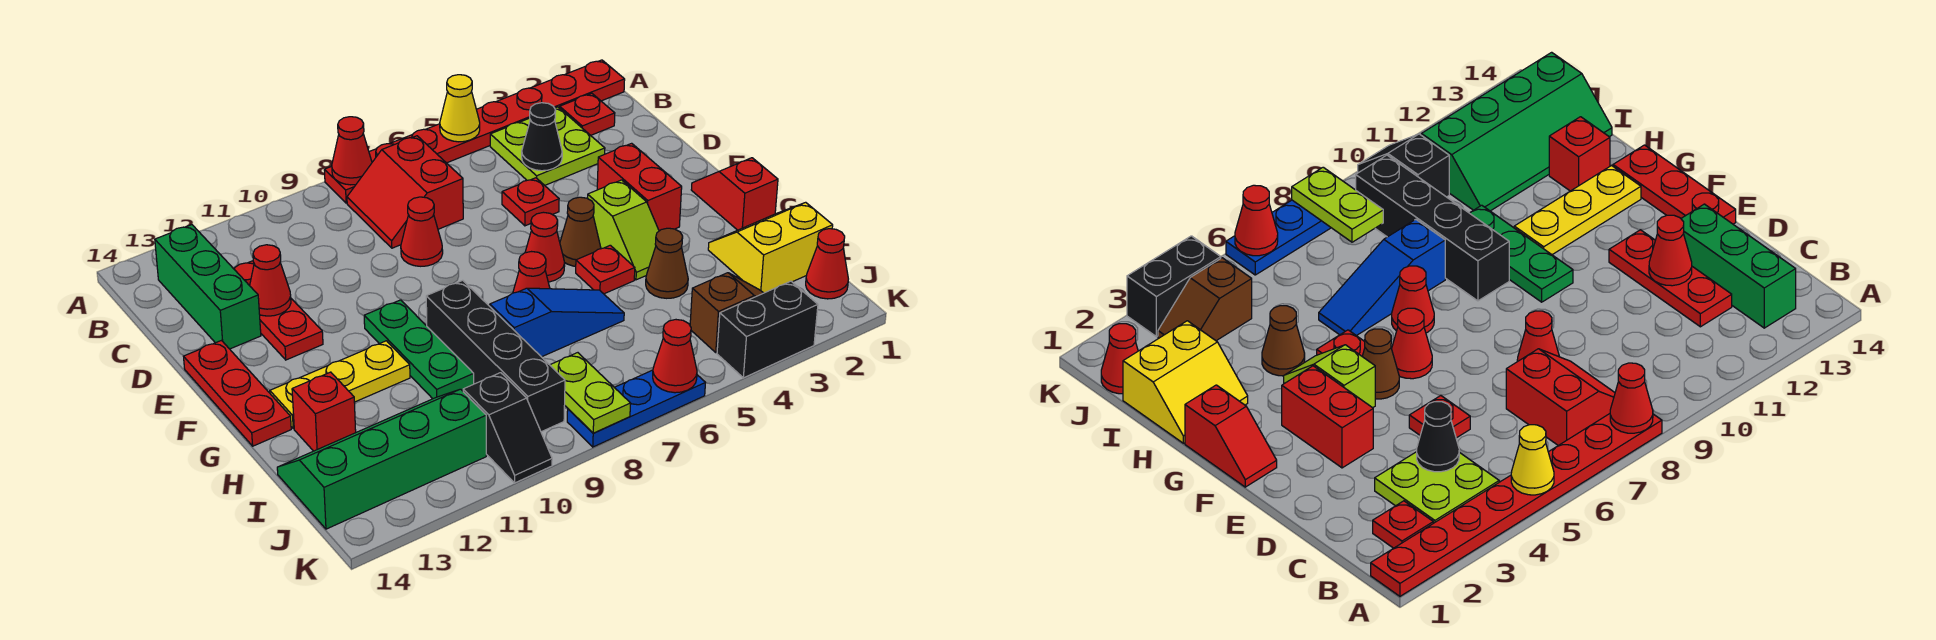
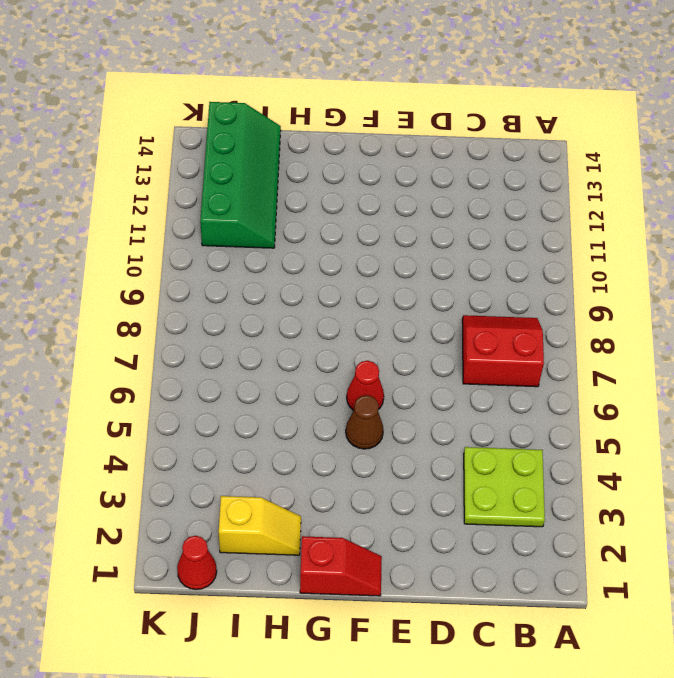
yellow slope H2:I2 level 1 top I -> yellow slope H1:I2 level 1 top I
none -> red plate A1:A8 level 1
none -> red plate B2 level 1
none -> green brick B13:D13 level 1
none -> red plate C12:E12 level 1

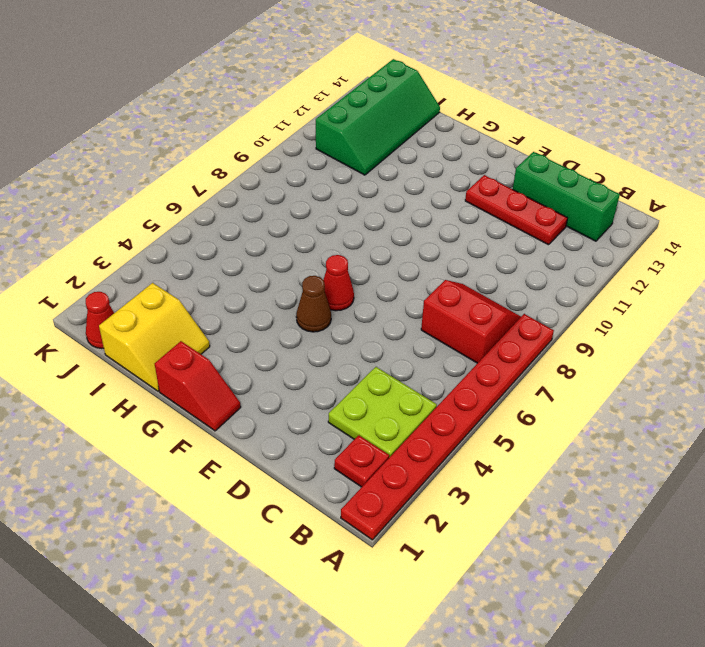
none -> red plate D5 level 1
none -> red cone D8 level 1
none -> red brick E3:F3 level 1
none -> red plate E14:G14 level 1

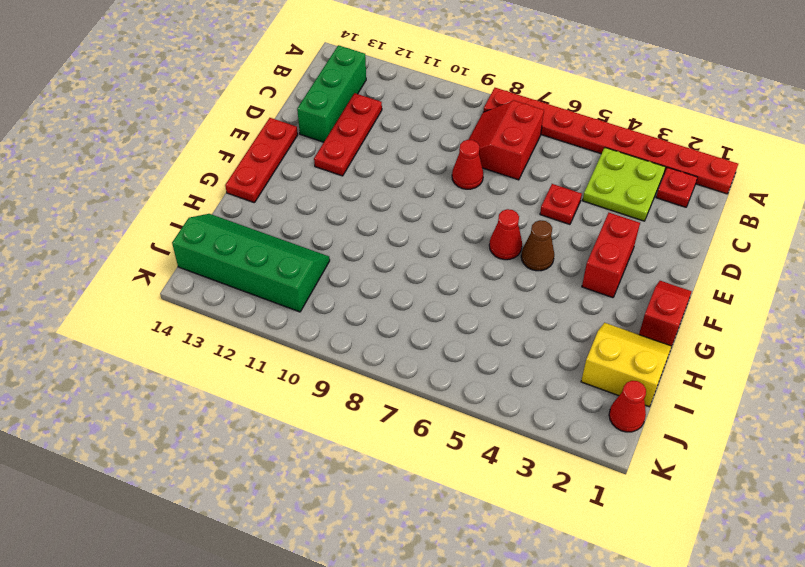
none -> lime slope F4:G4 level 1 top F
none -> green plate F10:H10 level 1
none -> red plate G5 level 1
none -> red cone G7 level 1

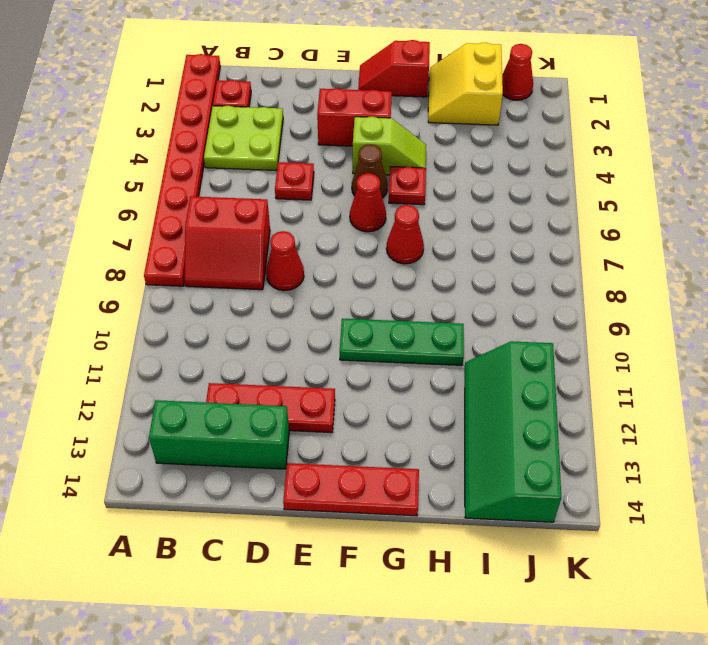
none -> black brick G9:J9 level 1
none -> yellow plate G11:G13 level 1
none -> brown cone H4 level 1
none -> blue slope H6:H8 level 1 top 8

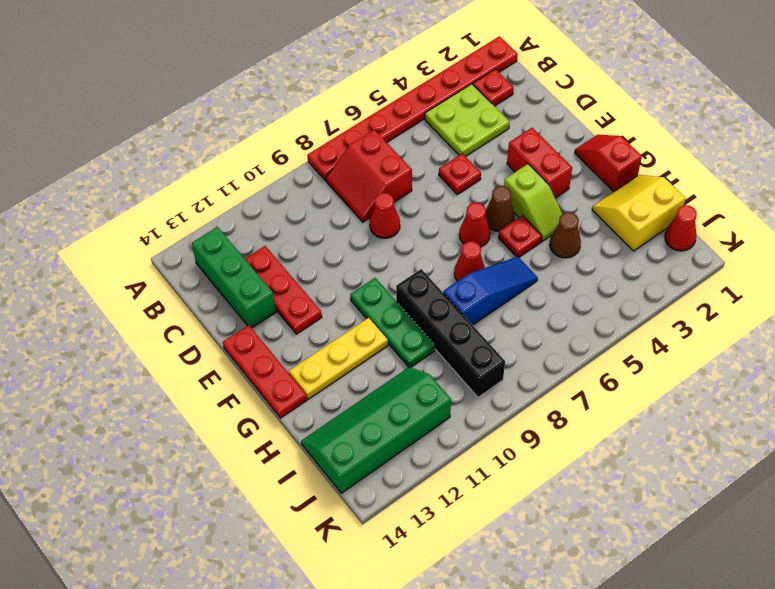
none -> red brick H13 level 1
none -> brown slope J3:J4 level 1 top 4
none -> black slope J10:K10 level 1 top J
none -> black brick K3:K4 level 1

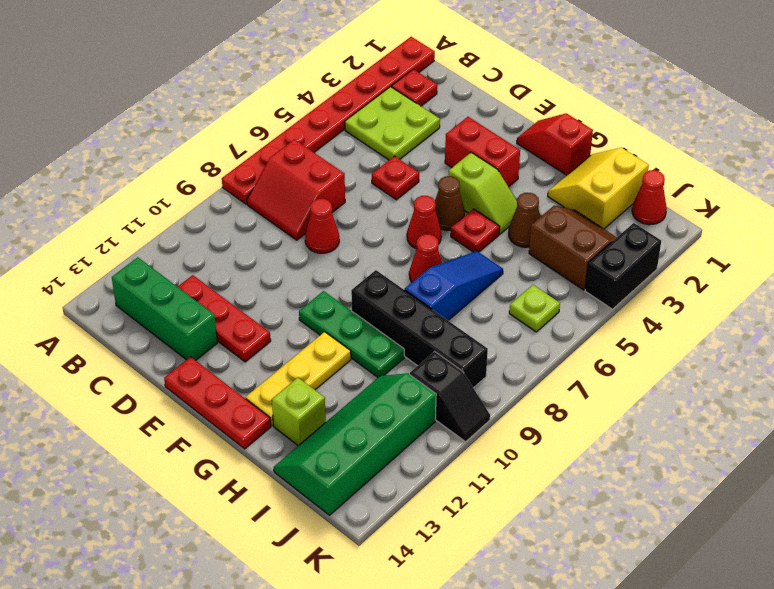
lime brick H13 level 1 -> red brick H13 level 1
brown slope I3:J4 level 1 top 4 -> brown slope J3:J4 level 1 top 4
lime plate J6 level 1 -> none
none -> blue plate K6:K8 level 1
none -> yellow cone A5 level 2
none -> red cone A8 level 2
none -> black cone C4 level 2

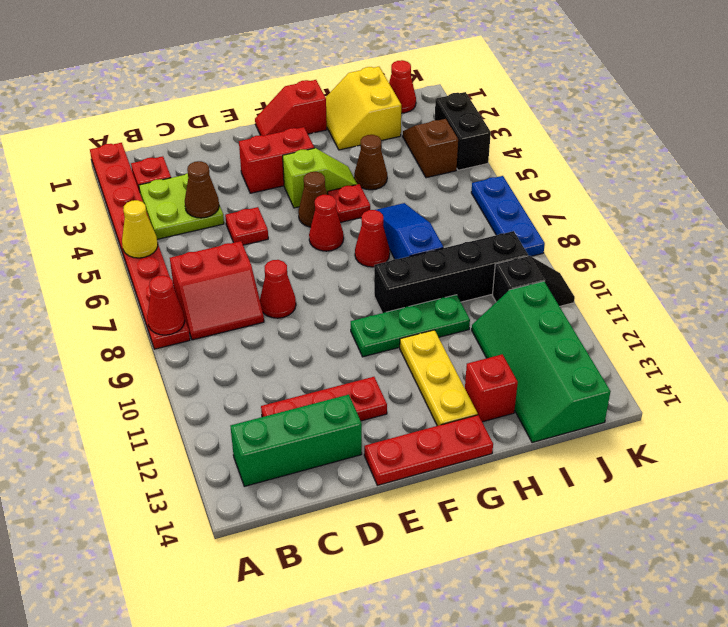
brown cone C4 level 2 -> black cone C4 level 2
none -> red cone D12 level 2
none -> lime plate J8:K8 level 2
none -> red cone K6 level 2

